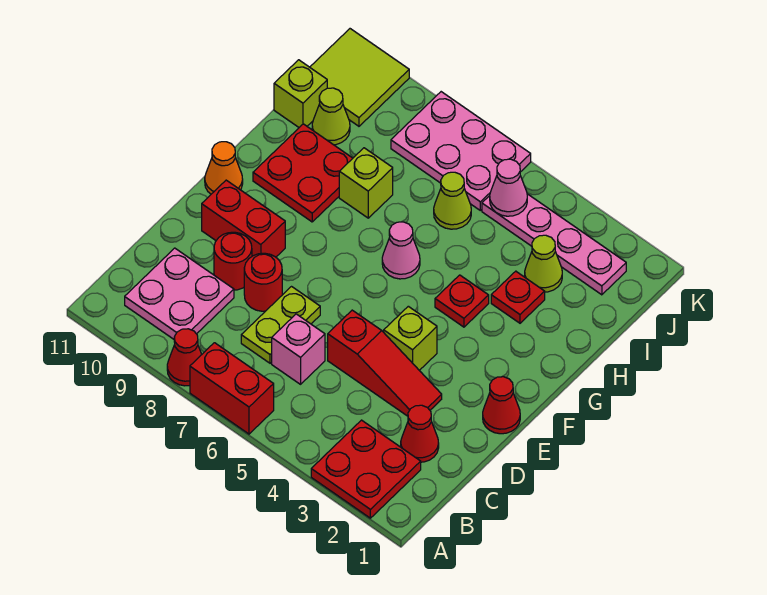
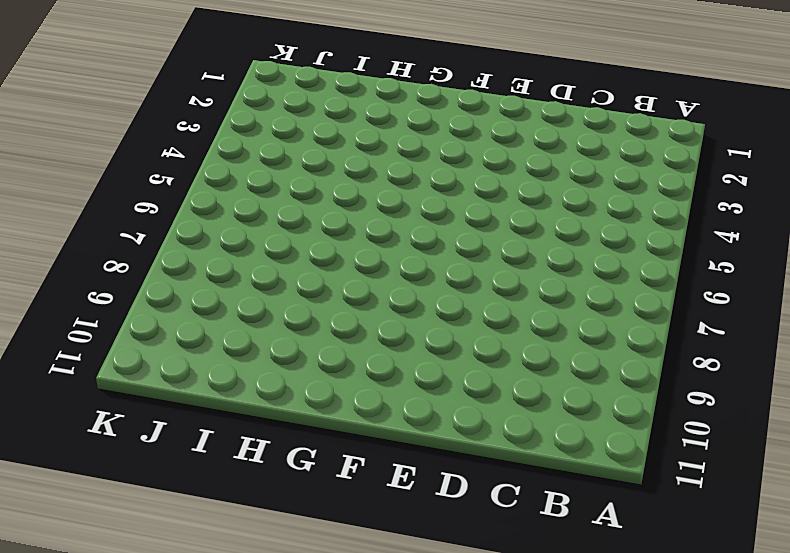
none -> red plate A2:B3 level 1
none -> red brick A6:A7 level 1
none -> red cone A8 level 1

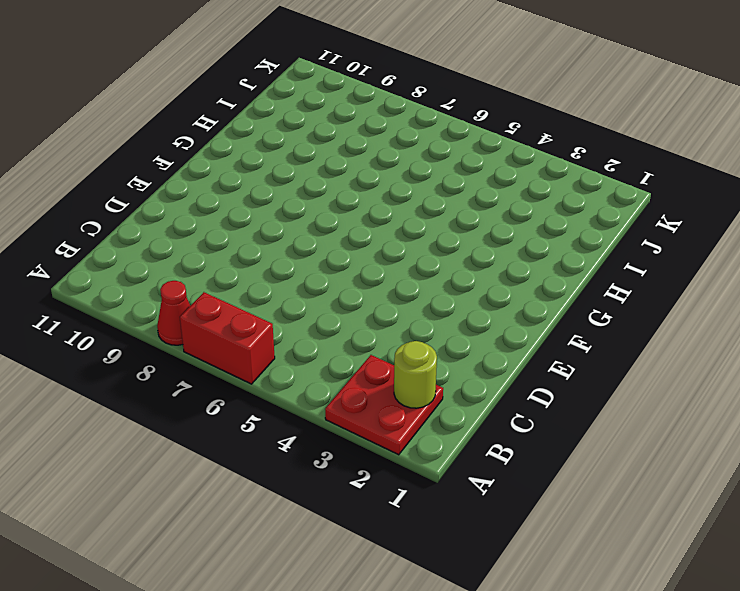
lime round brick B2 level 2 -> none
none -> pink plate B9:C10 level 1
none -> red cone C2 level 1
none -> pink brick C6 level 1

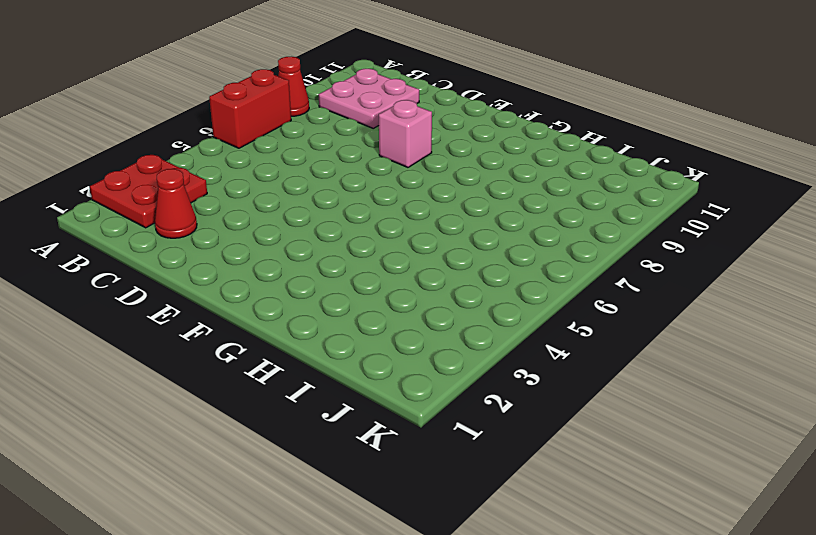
pink brick E8 level 1 -> pink brick C6 level 1
none -> lime plate C7:D7 level 1
none -> red slope D3:D5 level 1 top 5
none -> red round brick D8 level 1

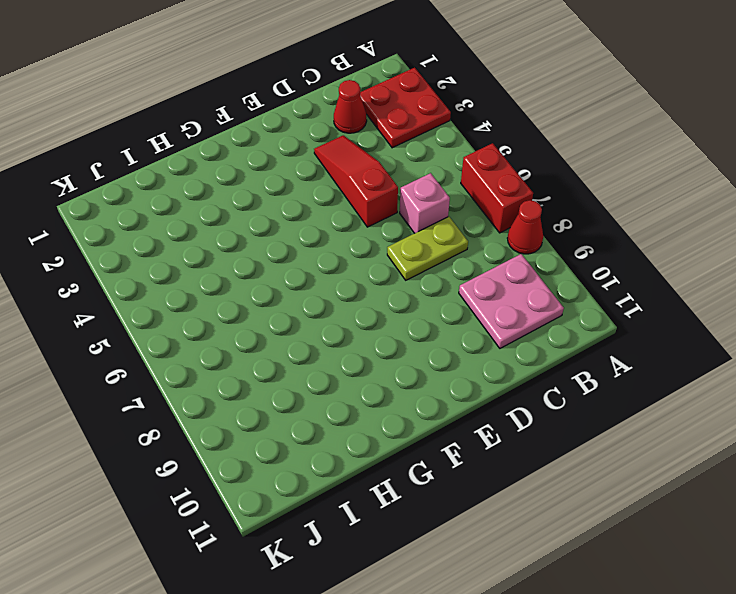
none -> red round brick D8 level 1
none -> red round brick D9 level 1
none -> red cone E1 level 1

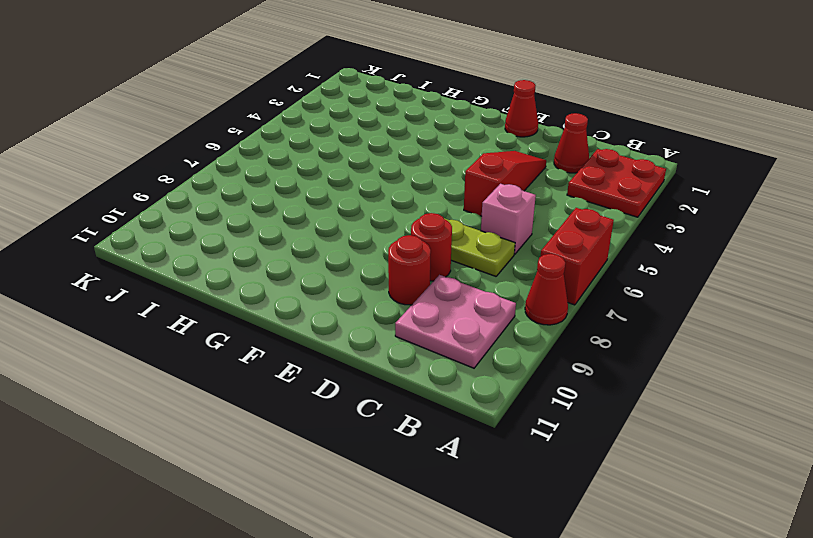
none -> lime brick E4 level 1
none -> red brick E9:E10 level 1
none -> orange cone F11 level 1

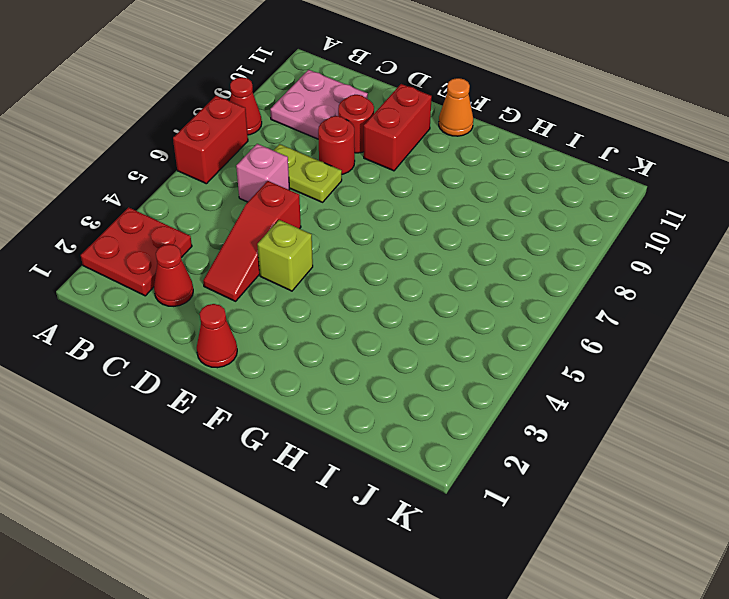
none -> red plate G4 level 1
none -> pink cone G6 level 1
none -> red plate G9:H10 level 1

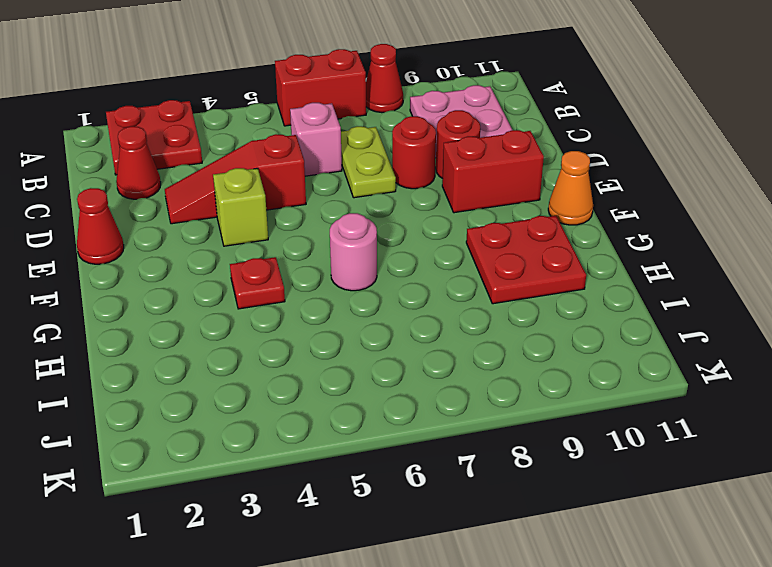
pink round brick G6 level 1 -> pink cone G6 level 1
none -> red plate H3 level 1
none -> lime brick H8 level 1
none -> lime cone I3 level 1

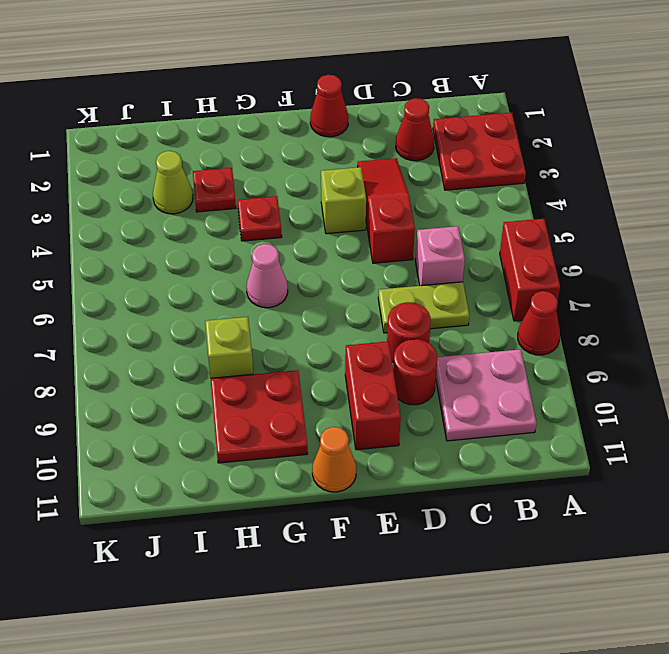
none -> lime cone I6 level 1
none -> lime cone I10 level 1
none -> lime brick I11 level 1

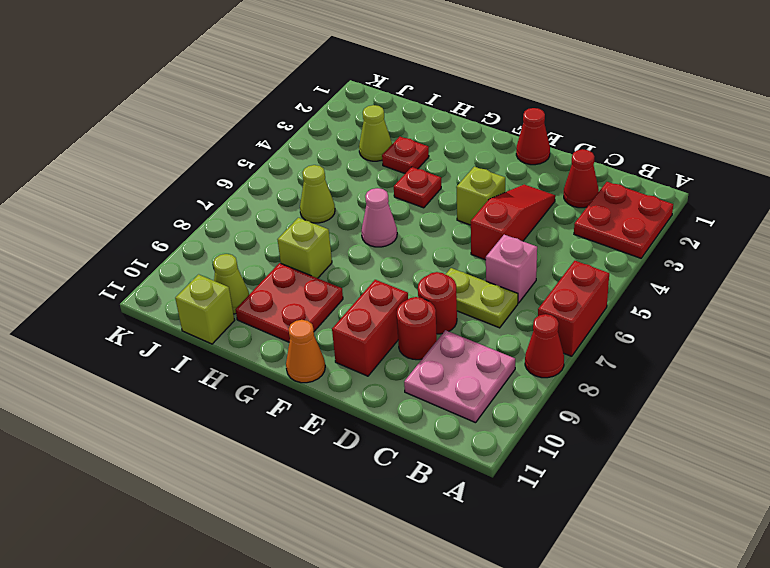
none -> pink plate J2:J5 level 1
none -> pink plate J6:K8 level 1
none -> lime tile J10:K11 level 1

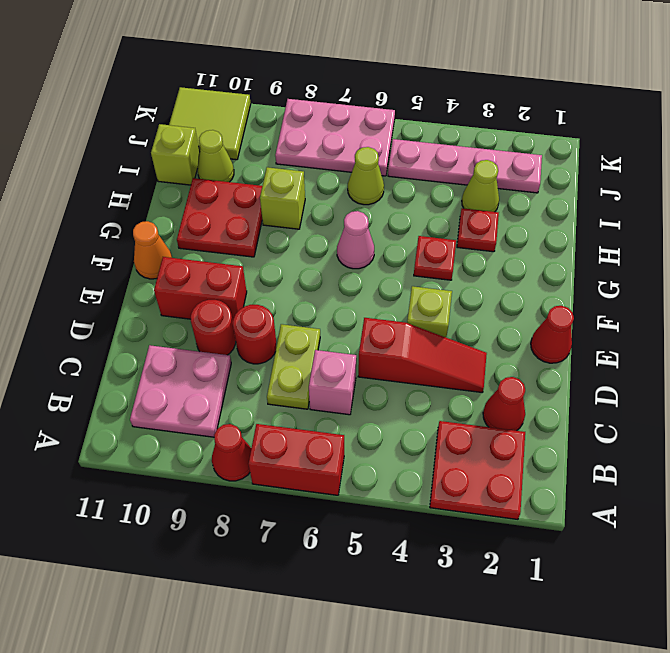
none -> pink cone J5 level 2

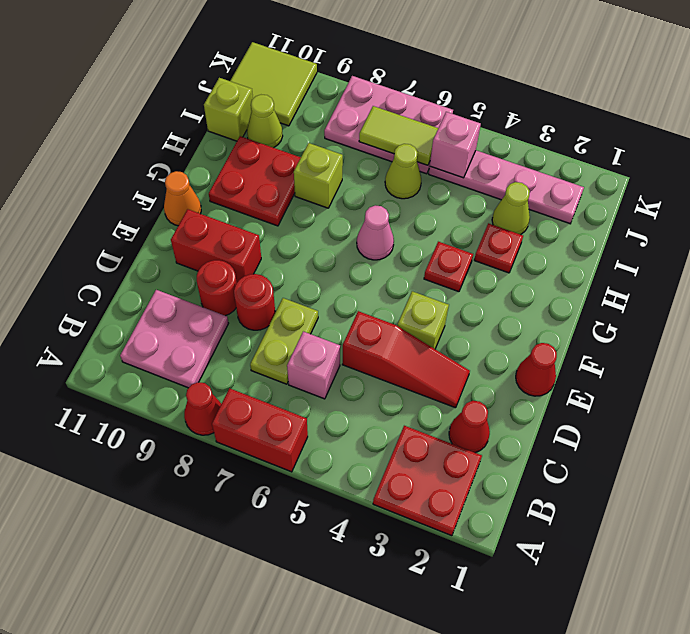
pink brick J5 level 2 -> pink cone J5 level 2
lime tile J6:J7 level 2 -> none

